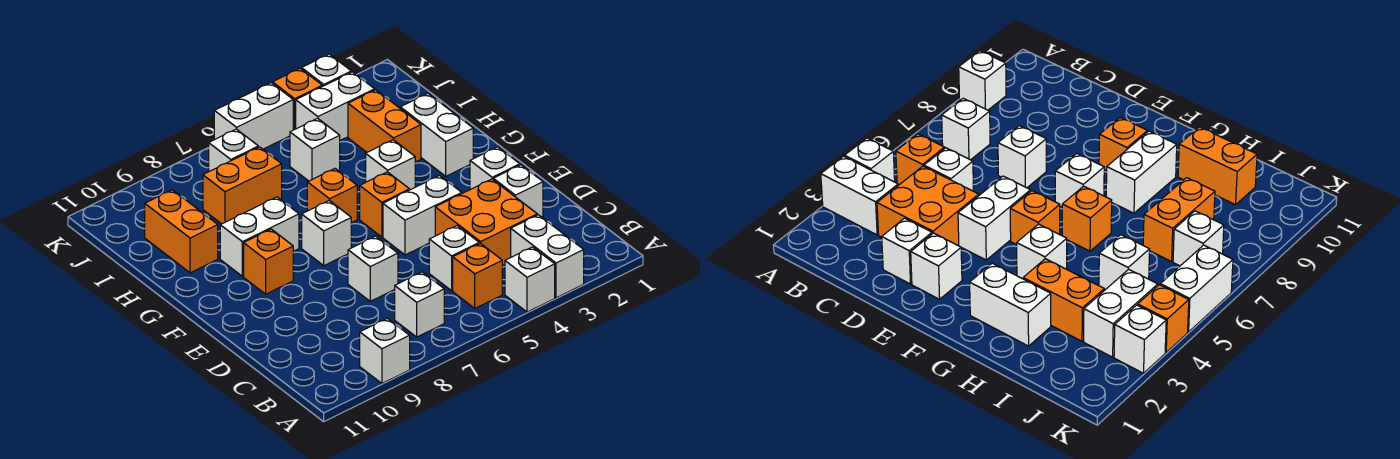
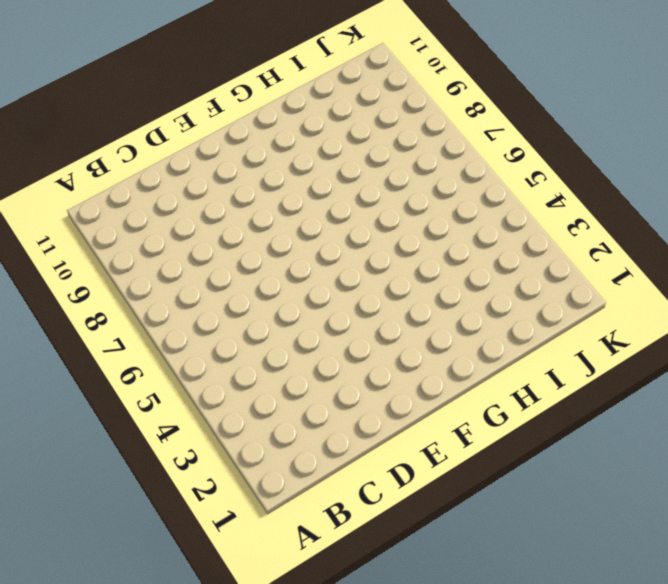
none -> white brick A3:B3 level 1
none -> white brick A4 level 1
none -> white brick A9 level 1

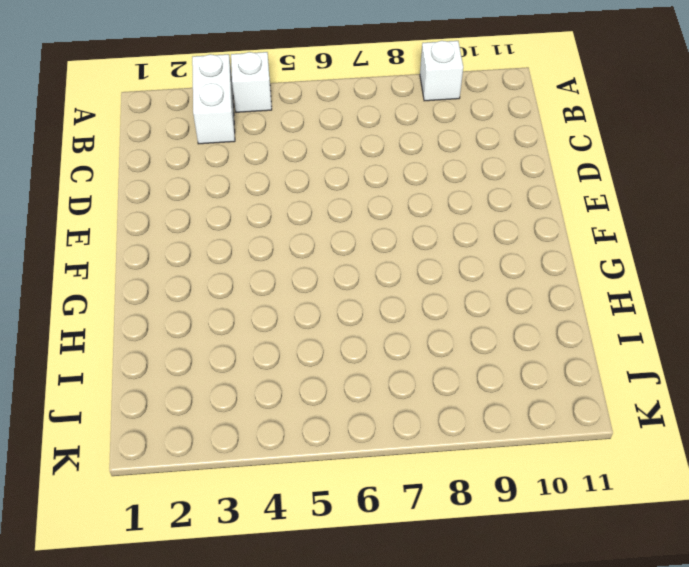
none -> orange brick B5 level 1
none -> white brick B7 level 1
none -> orange brick C3:D4 level 1

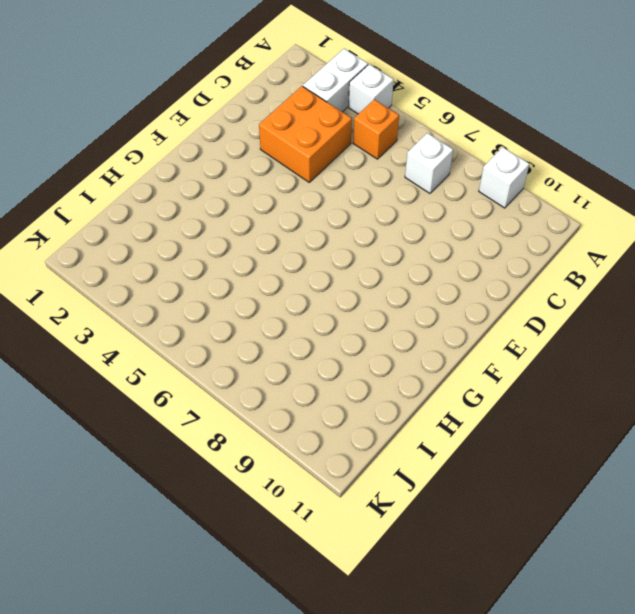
none -> white brick C5 level 1
none -> white brick D2 level 1
none -> white brick D7 level 1

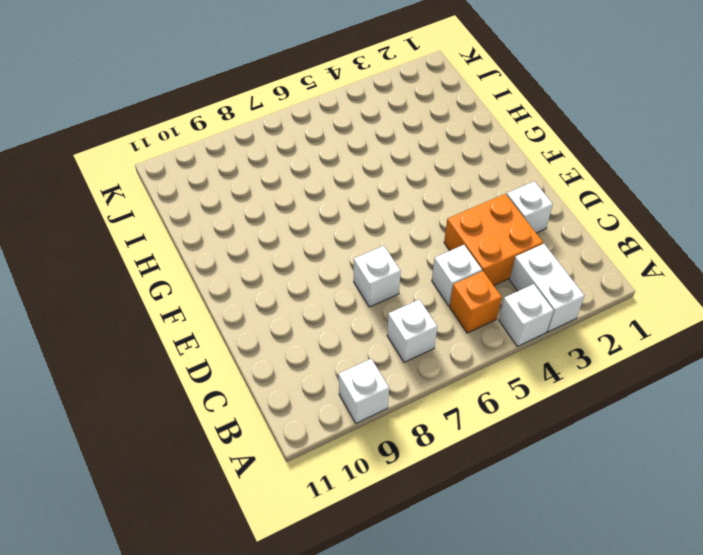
none -> white brick E2 level 1
none -> white brick E4:E5 level 1
none -> orange brick F5 level 1

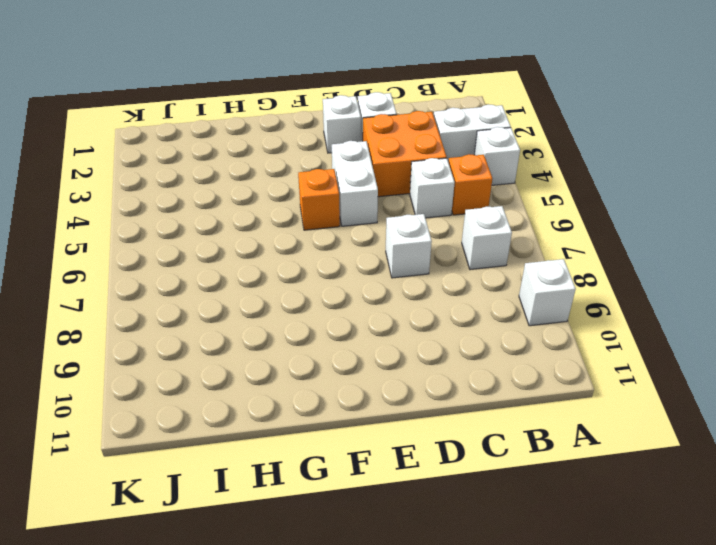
none -> white brick F7 level 1
none -> orange brick F9 level 1
none -> white brick G2:H2 level 1

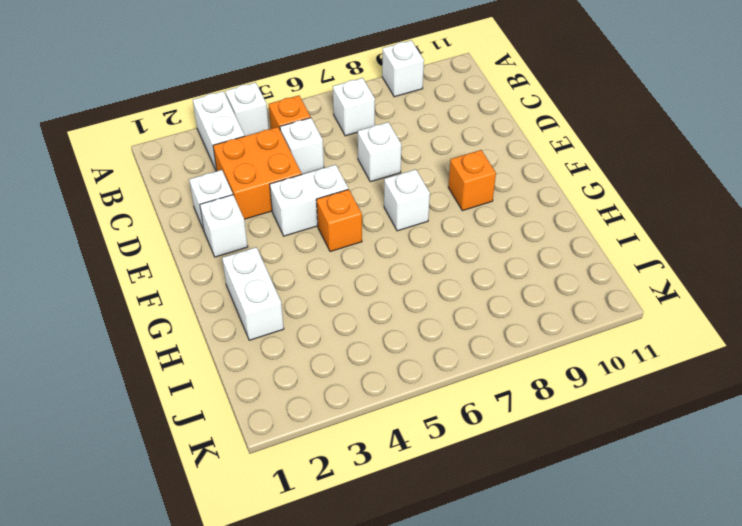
none -> white brick G4 level 1
none -> orange brick G6 level 1
none -> white brick G8:G9 level 1

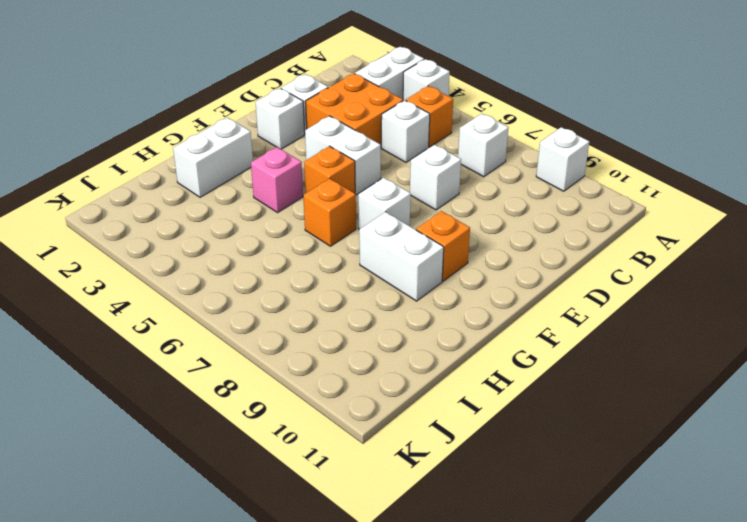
pink brick G4 level 1 -> white brick G4 level 1
none -> orange brick H3:I3 level 1
none -> orange brick H10:I10 level 1
none -> white brick I5 level 1

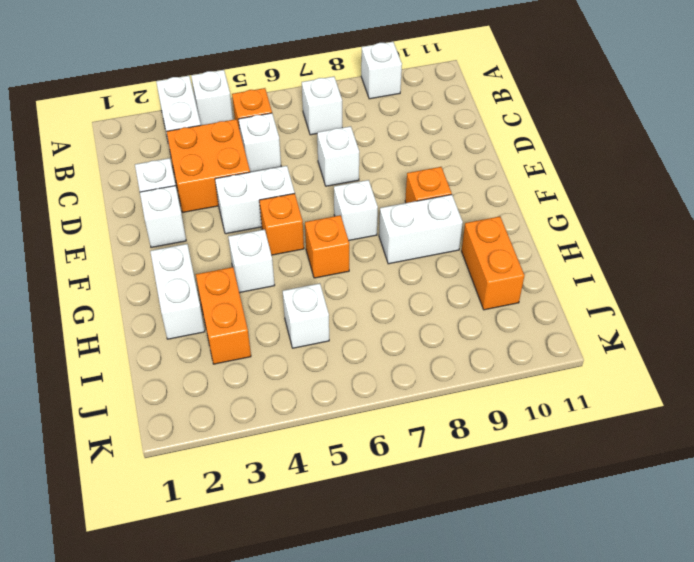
none -> orange brick I7:I8 level 1
none -> white brick J3:J4 level 1
none -> white brick J7 level 1

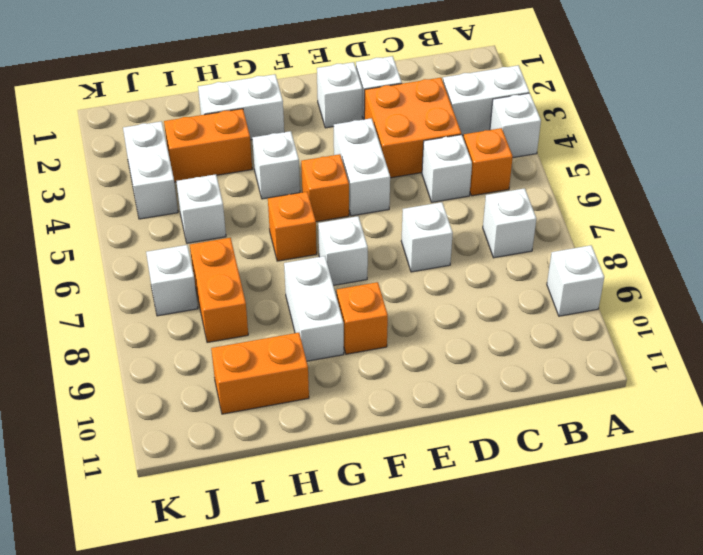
none -> white brick K3 level 1
none -> orange brick K4 level 1
none -> white brick K5:K6 level 1

